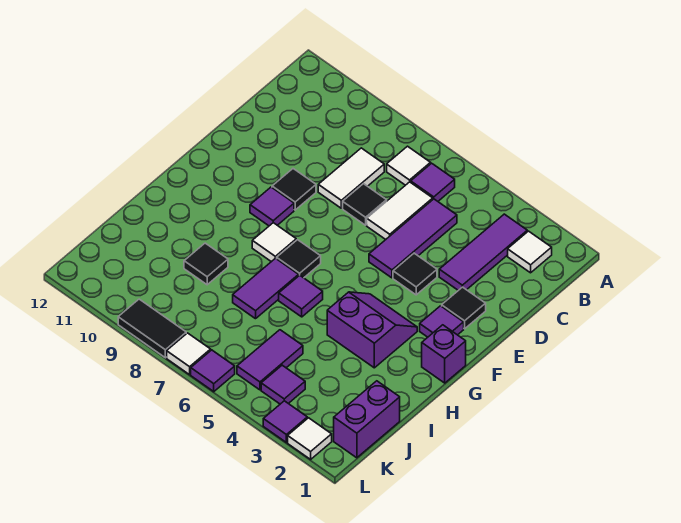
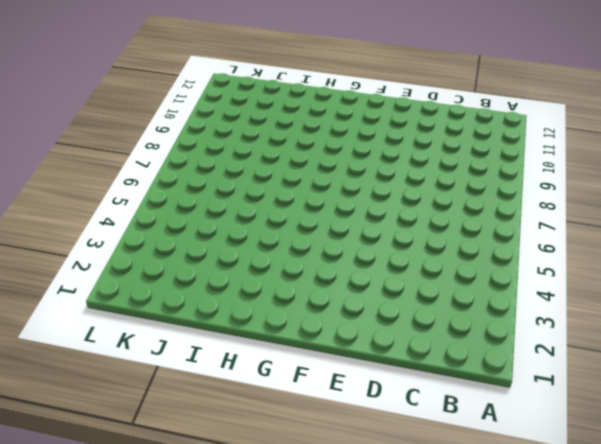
none -> white tile B2 level 1
none -> purple tile B3:D3 level 1
none -> purple tile B6 level 1

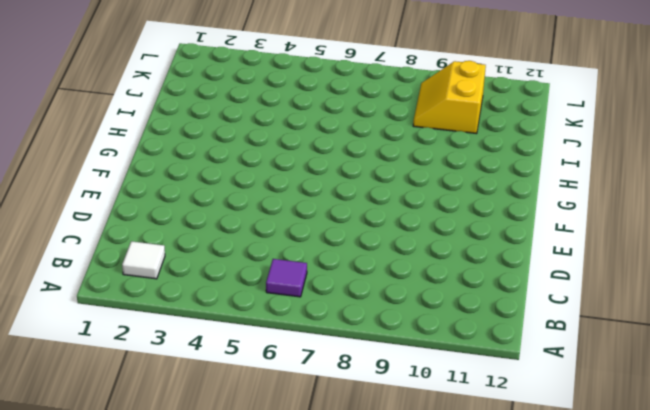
yellow slope J9:K10 level 1 top 10 -> none
none -> purple tile B3:D3 level 1
none -> white tile B7 level 1
none -> purple tile C5:E5 level 1

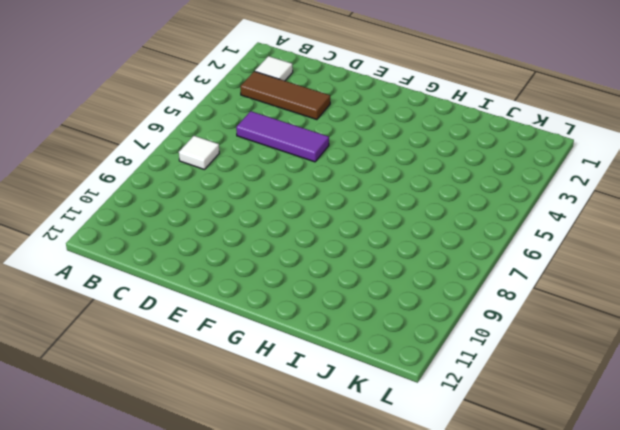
brown tile B3:D3 level 1 -> purple tile B3:D3 level 1
none -> purple tile B6 level 1
none -> white tile C6:D6 level 1
none -> white tile C8:D8 level 1

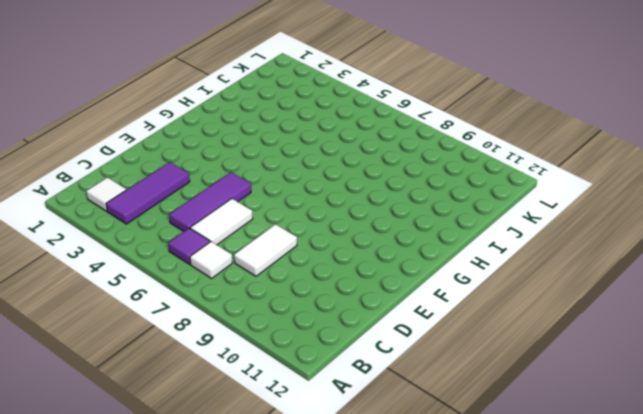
none -> black tile D7 level 1
none -> black tile E2 level 1
none -> black tile E4 level 1

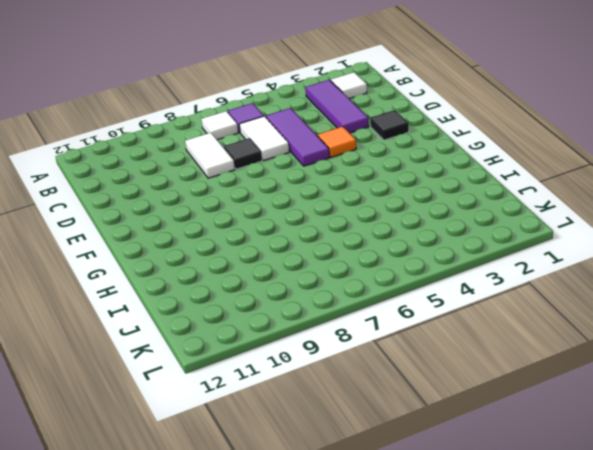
orange tile E4 level 1 -> black tile E4 level 1
none -> black tile E9 level 1
none -> purple tile F2 level 1
none -> purple tile F9 level 1

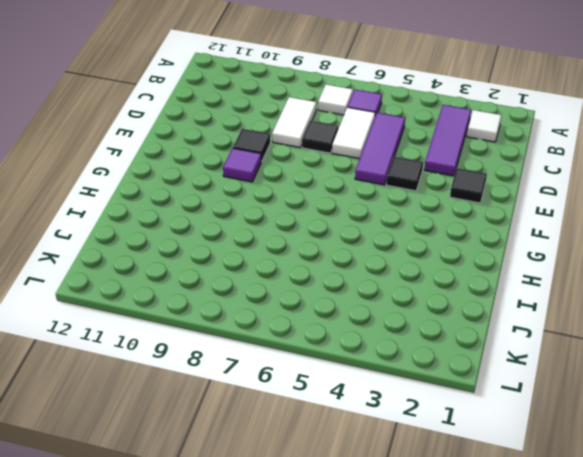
none -> purple tile F2 level 1
none -> purple brick G1 level 1
none -> purple slope G3:H4 level 1 top H

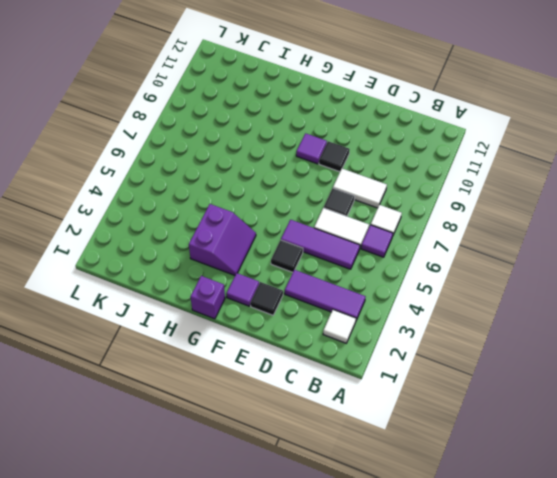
none -> black tile G7 level 1
none -> white tile G8 level 1
none -> purple tile H6 level 1

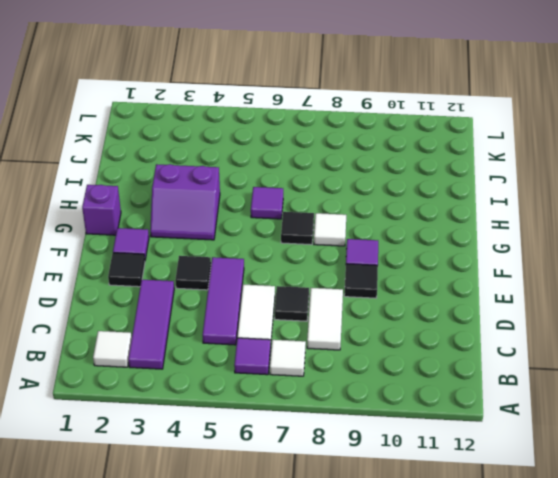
none -> purple tile H7:I7 level 1
none -> black tile I9 level 1
none -> purple brick J1:K1 level 1

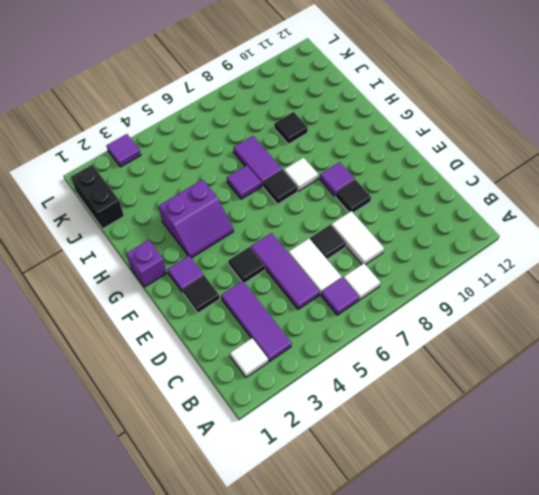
black brick J1:K1 level 1 -> purple brick J1:K1 level 1
none -> purple tile J5:K5 level 1
none -> purple tile K4 level 1
none -> white tile L2 level 1

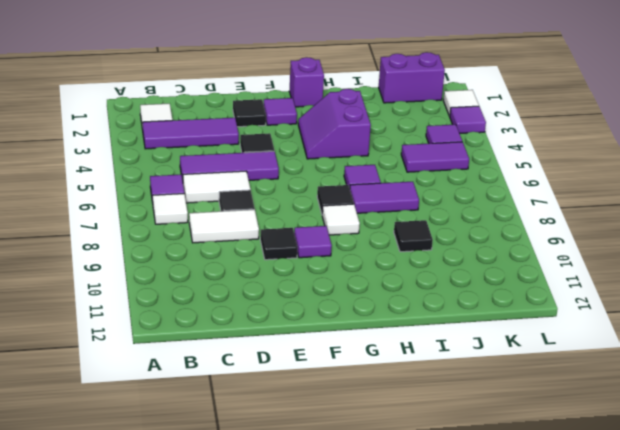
none -> purple tile L6 level 1
none -> white tile L7 level 1
none -> black tile L8:L9 level 1

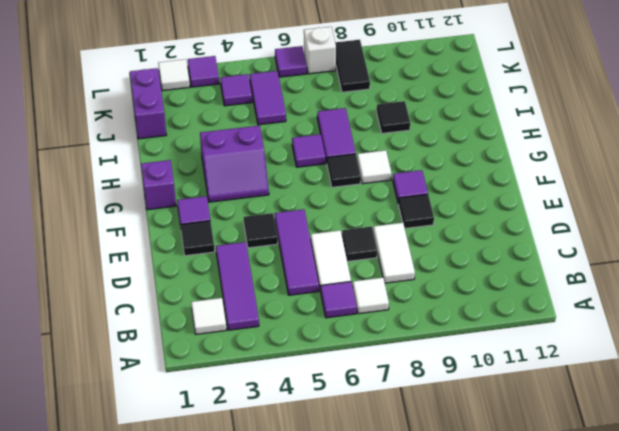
black tile K8:L8 level 1 -> black tile L8:L9 level 1
white brick L7 level 1 -> white tile L7 level 1

